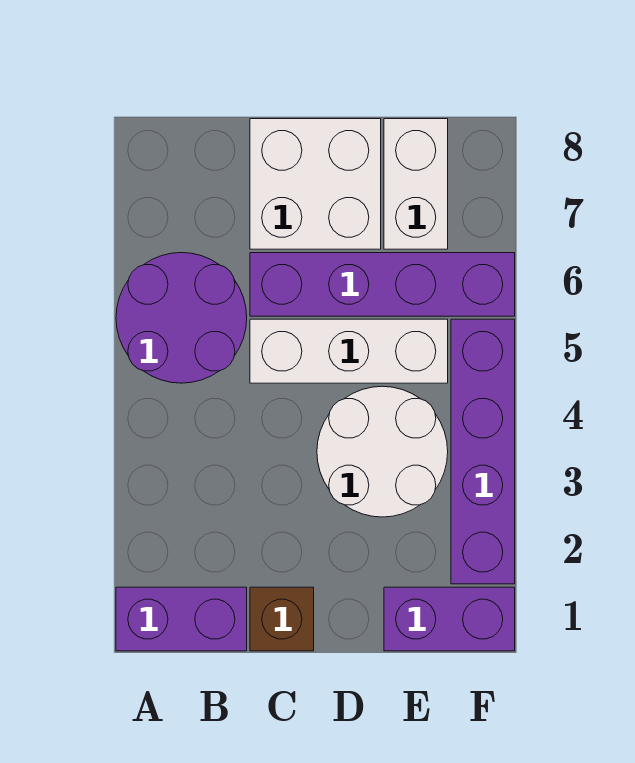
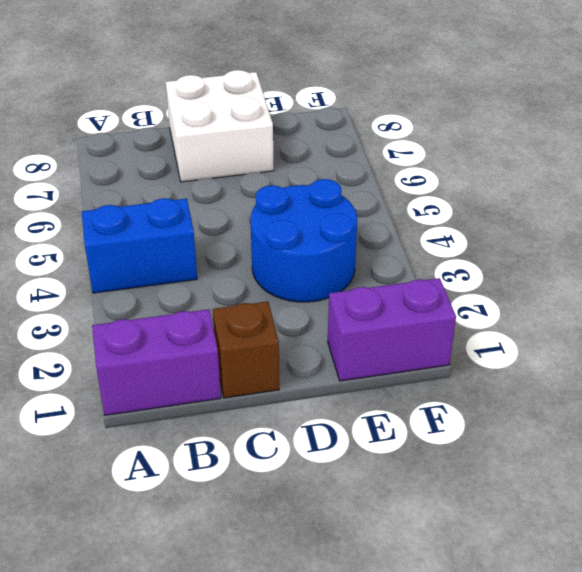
blue brick A4:B4 level 1 -> none
blue round brick D3:E4 level 1 -> white round brick D3:E4 level 1
none -> purple round brick A5:B6 level 1
none -> white brick C5:E5 level 1

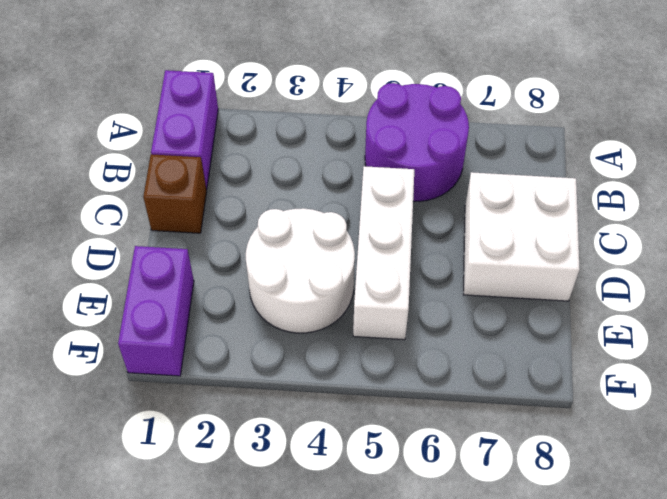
none -> purple brick C6:F6 level 1
none -> white brick E7:E8 level 1

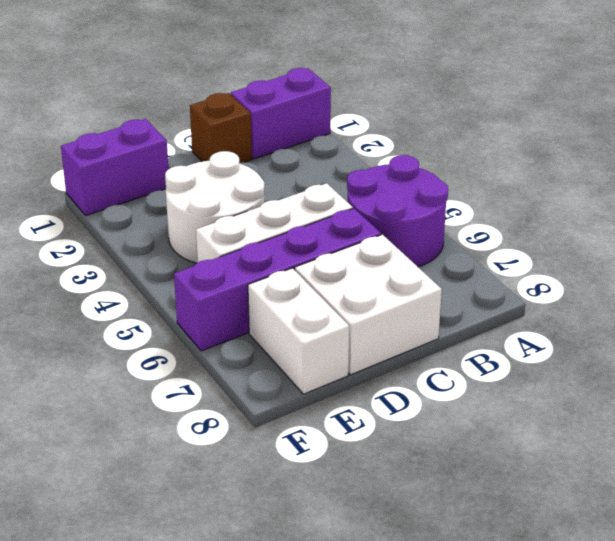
none -> purple brick F2:F5 level 1

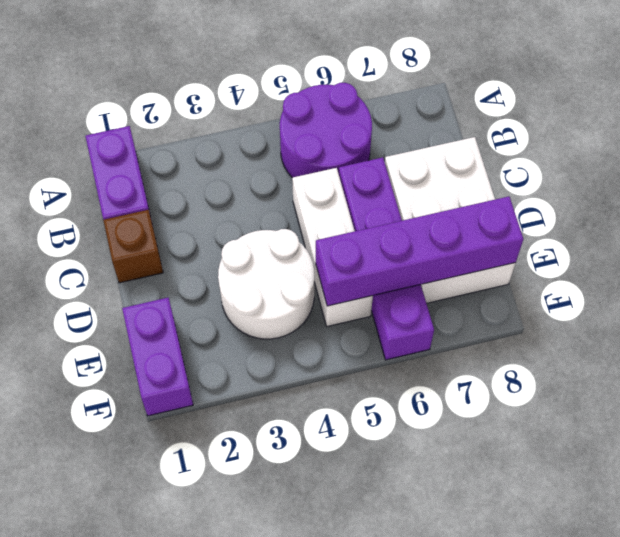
purple brick E5:E8 level 2 -> purple brick F2:F5 level 1

